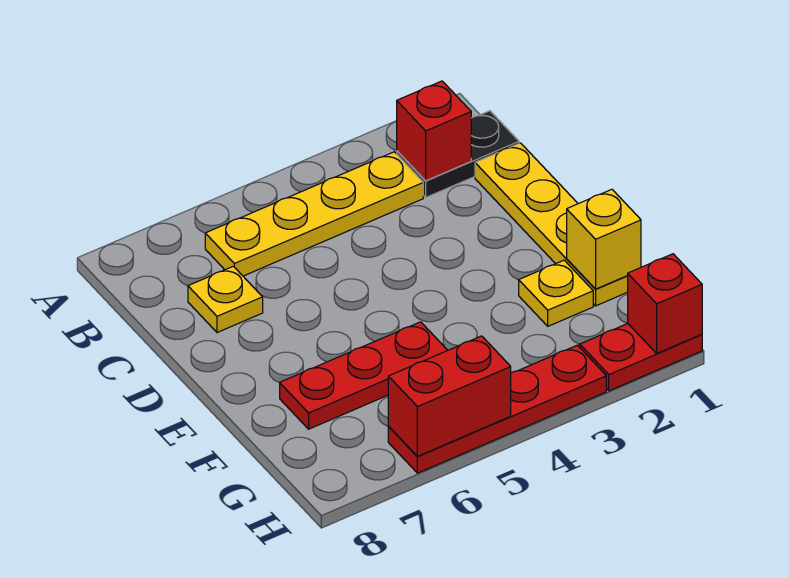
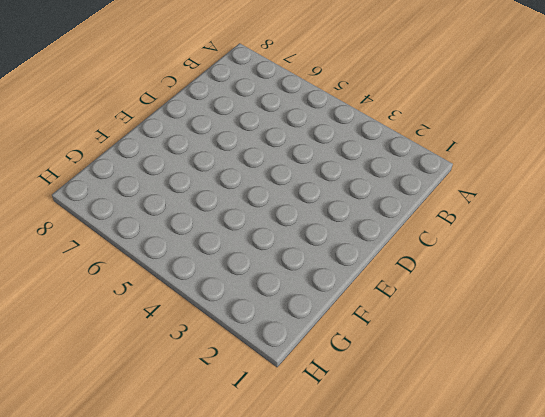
none -> black plate B1:B2 level 1
none -> yellow plate B3:B6 level 1
none -> yellow plate C1:F1 level 1

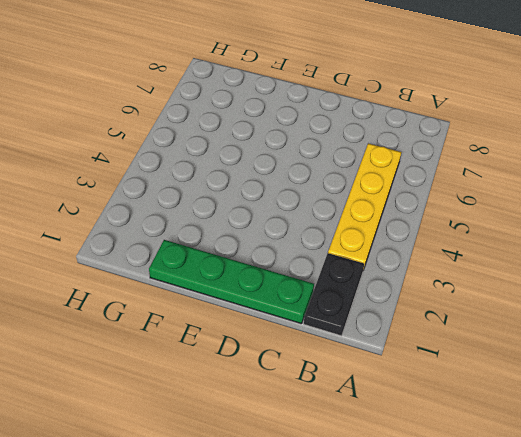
green plate C1:F1 level 1 -> yellow plate C1:F1 level 1
none -> yellow plate C7 level 1
none -> yellow plate F2 level 1
none -> red plate F5:F7 level 1

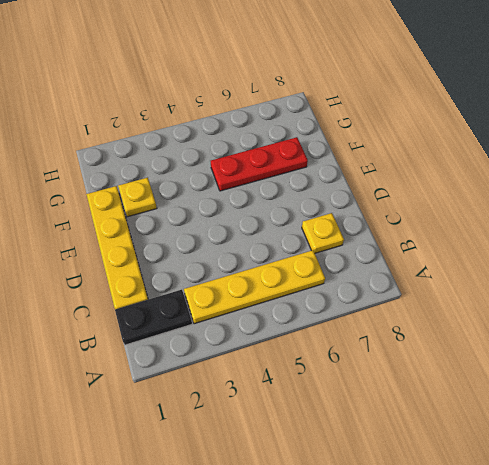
none -> red plate H1:H2 level 1
none -> red plate H3:H6 level 1
none -> red brick B2 level 2

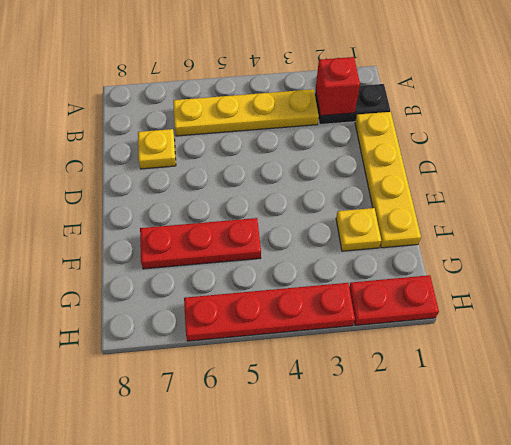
none -> yellow brick F1 level 2
none -> red brick H1 level 2
none -> red brick H5:H6 level 2

